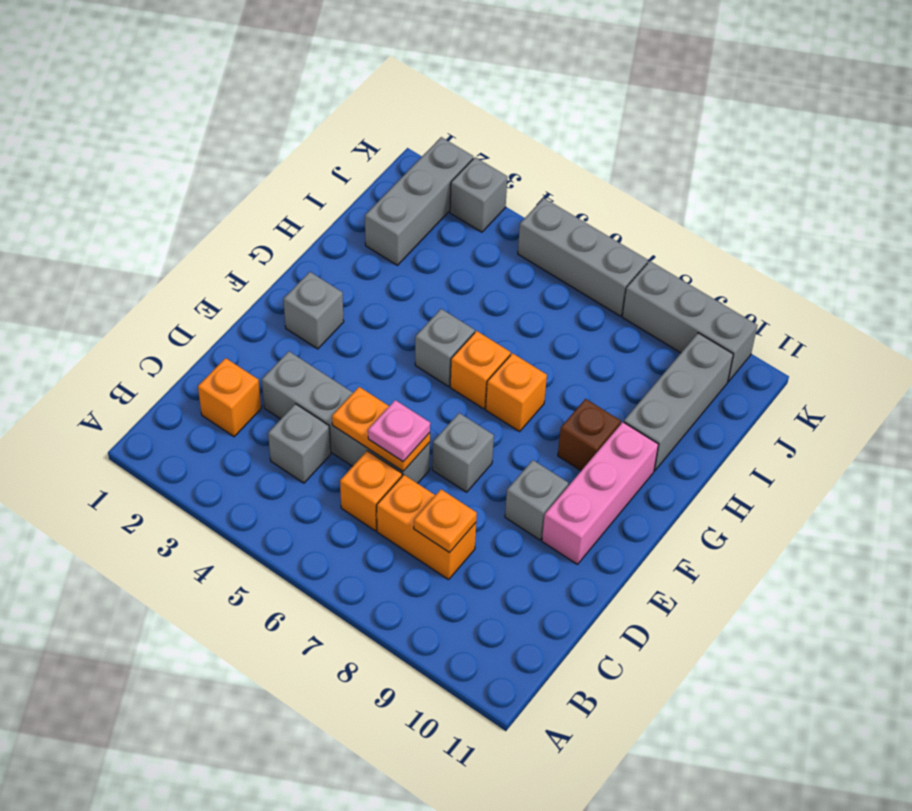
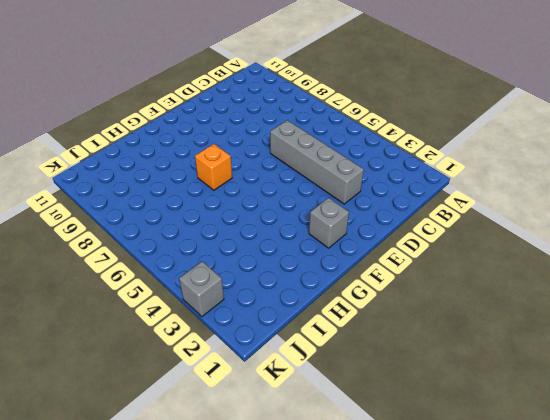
none -> orange brick C2 level 1
none -> grey brick C4 level 1
none -> orange brick C6 level 1

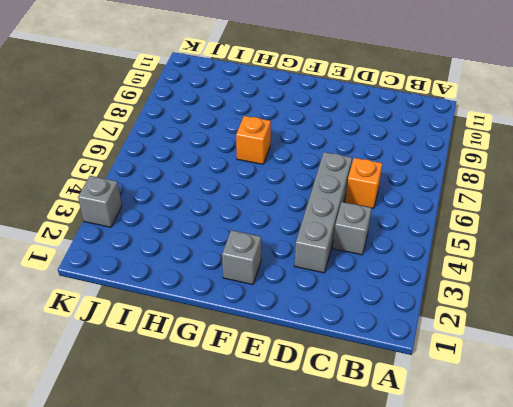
none -> orange brick C2 level 1
none -> orange brick C7:C8 level 1
none -> grey brick E7 level 1

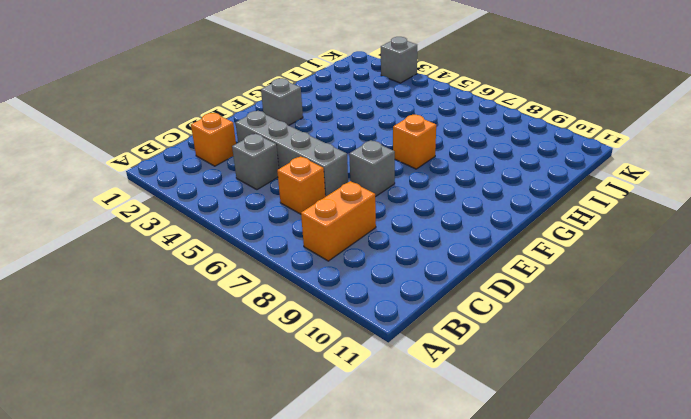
orange brick B8:C8 level 1 -> orange brick C7:C8 level 1
none -> grey brick E9 level 1
none -> pink brick E10:G10 level 1
none -> grey brick G5 level 1

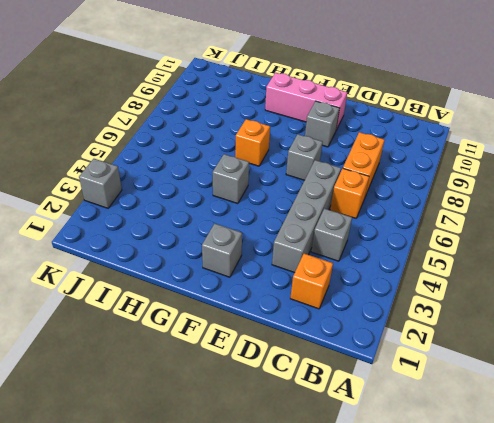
none -> orange brick G6 level 1
none -> brown brick G9 level 1
none -> grey brick H10:J10 level 1

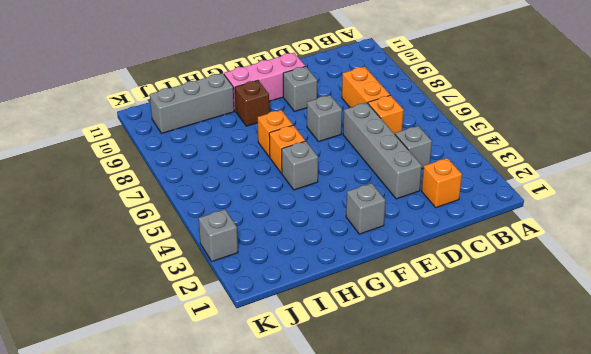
none -> grey brick I2:K2 level 1
none -> grey brick K5:K7 level 1
none -> grey brick K8:K10 level 1

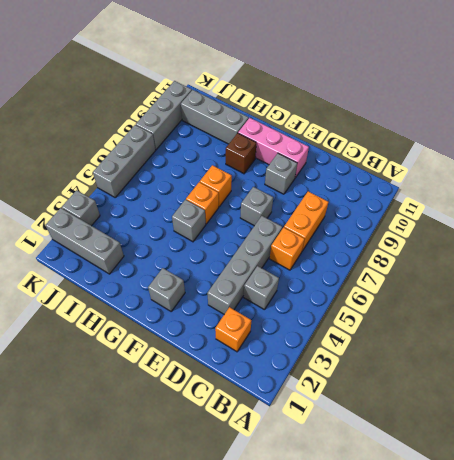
none -> orange plate C8 level 2
none -> orange plate D5:D6 level 2
none -> pink plate D6 level 3

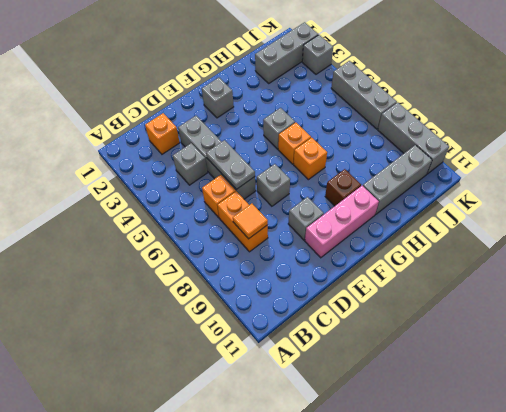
orange tile C8 level 2 -> orange plate C8 level 2
grey plate D5:D6 level 2 -> orange plate D5:D6 level 2
none -> pink plate D6 level 3

